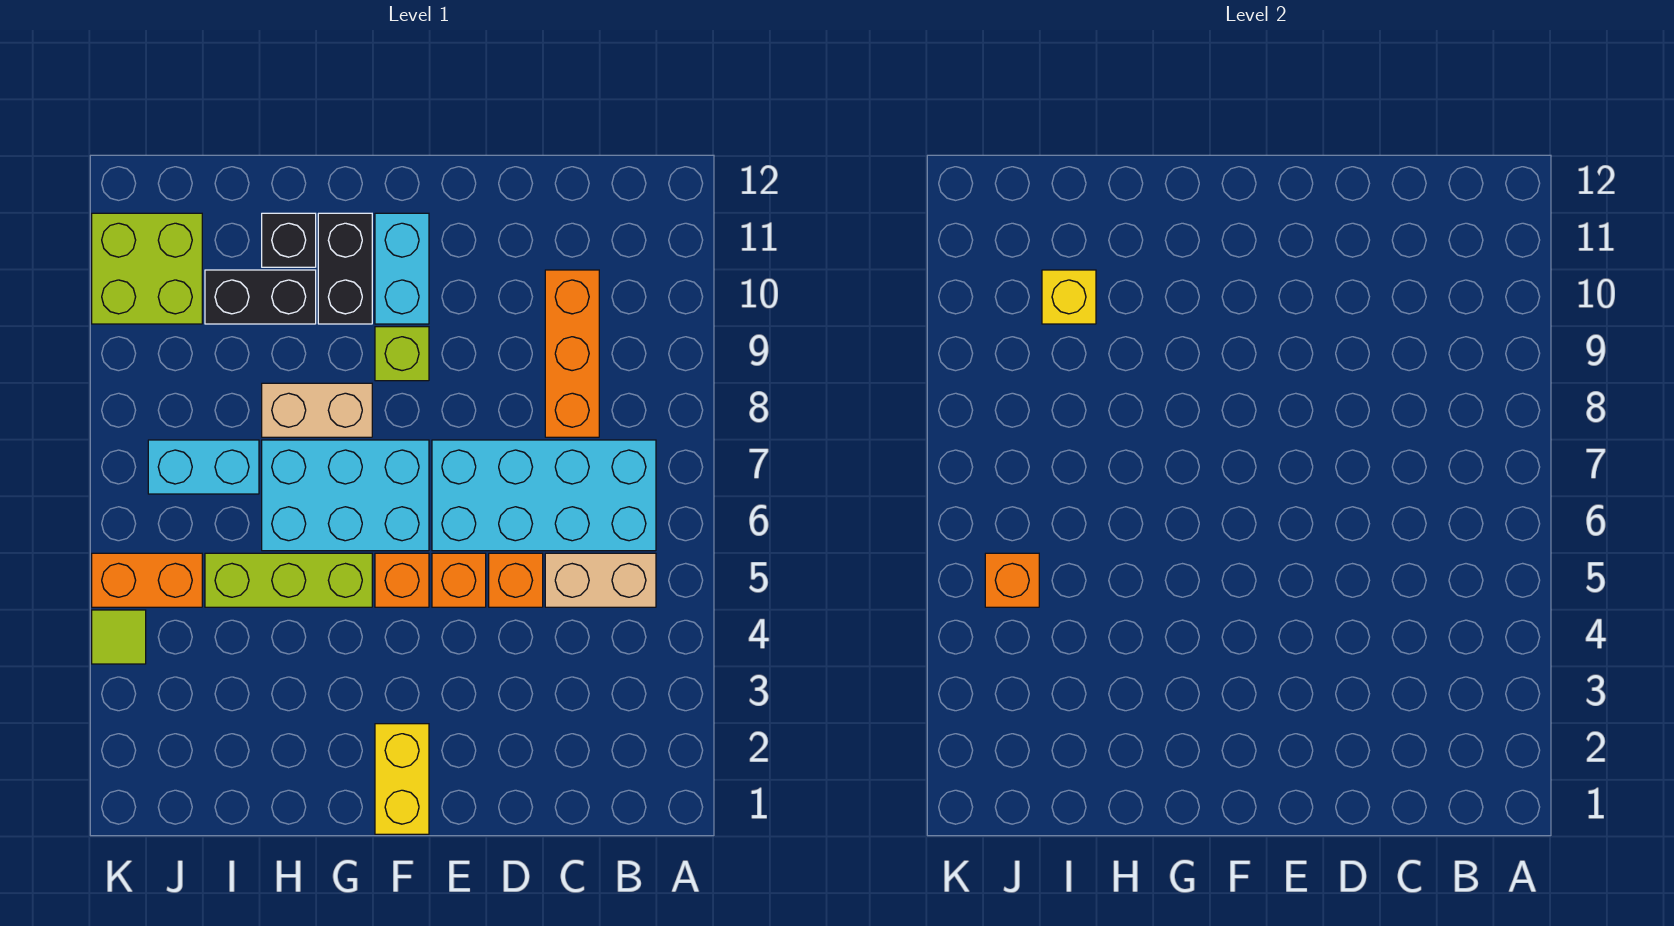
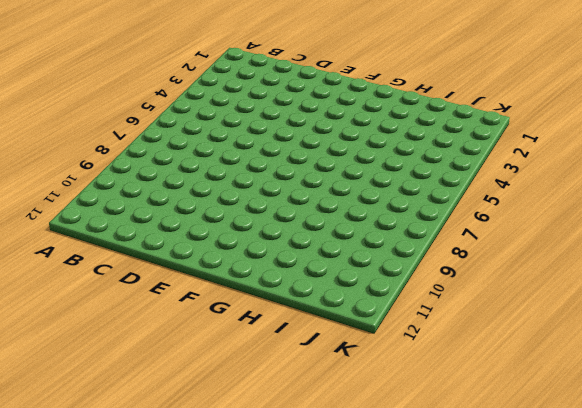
none -> tan brick B5:C5 level 1
none -> cyan brick B6:E7 level 1
none -> orange brick C8:C10 level 1

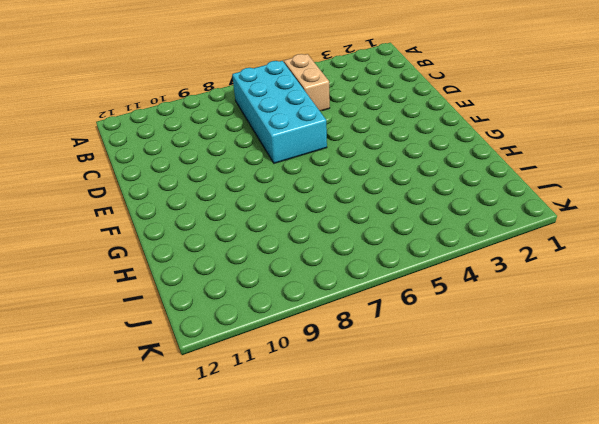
none -> orange brick C8:C10 level 1
none -> orange brick D5 level 1
none -> orange brick E5 level 1

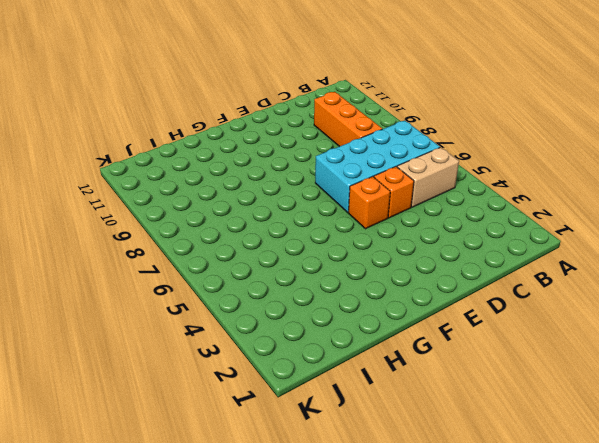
none -> yellow brick F1:F2 level 1
none -> orange brick F5 level 1
none -> cyan brick F6:H7 level 1

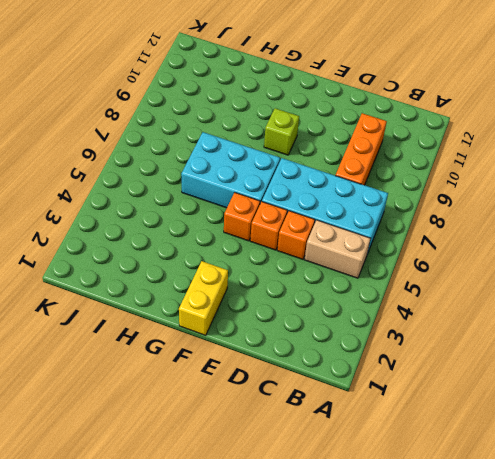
none -> cyan brick F10:F11 level 1
none -> lime brick G5:I5 level 1
none -> tan brick G8:H8 level 1

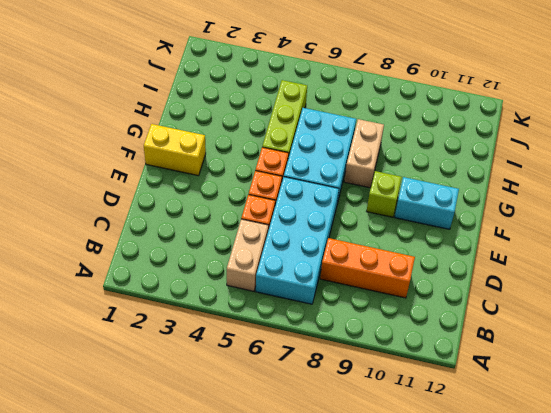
none -> black brick G10:G11 level 1
none -> black brick H10:I10 level 1
none -> black brick H11 level 1

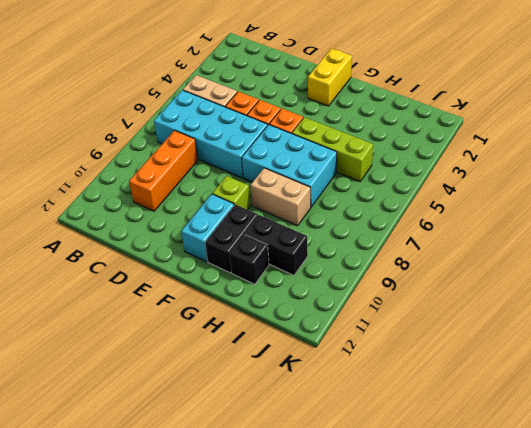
none -> cyan brick I7:J7 level 1
none -> orange brick J5:K5 level 1
none -> lime brick J10:K11 level 1

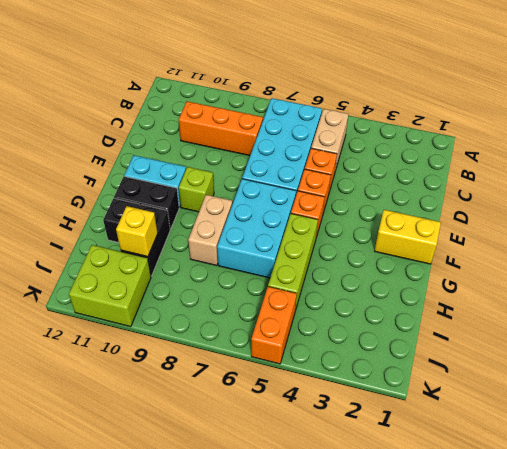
none -> cyan brick I7:J7 level 1
none -> lime tile K4 level 1
none -> orange brick J5 level 2

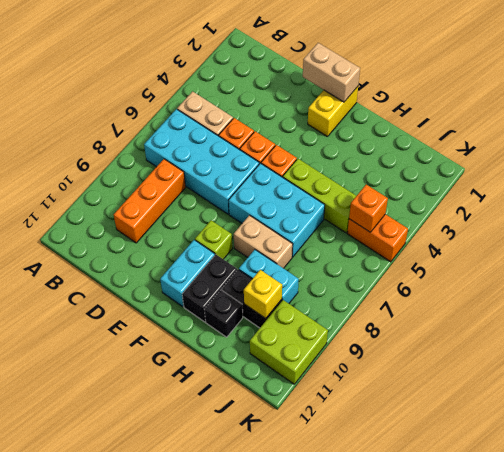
tan brick E1:F1 level 2 -> none
cyan brick H9:I9 level 1 -> cyan brick I7:J7 level 1
none -> lime tile K4 level 1

